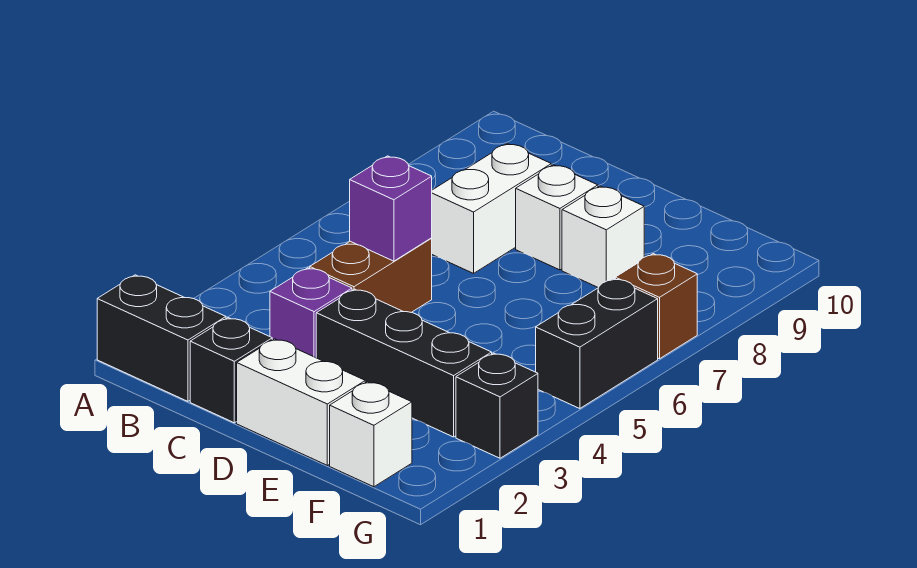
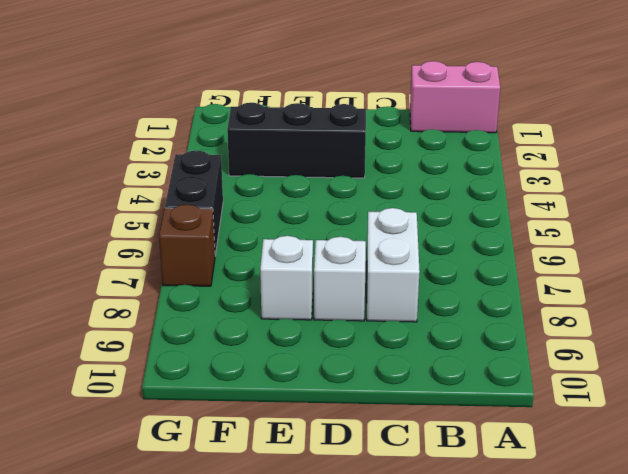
pink brick A1:B1 level 1 -> black brick A1:B1 level 1
none -> black brick C1 level 1
none -> purple brick C3 level 1
none -> brown brick C4:C5 level 1

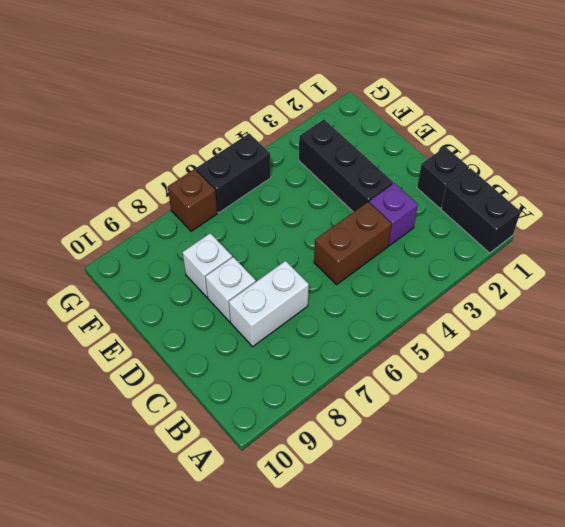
none -> white brick D1:E1 level 1
none -> white brick F1 level 1
none -> black brick G3 level 1

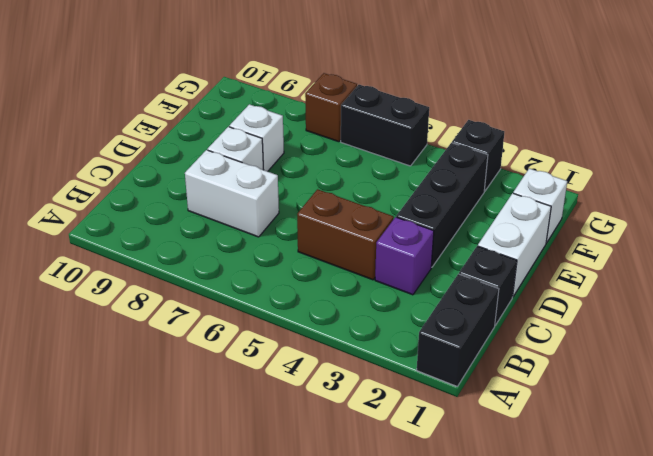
none -> purple brick C5 level 2

